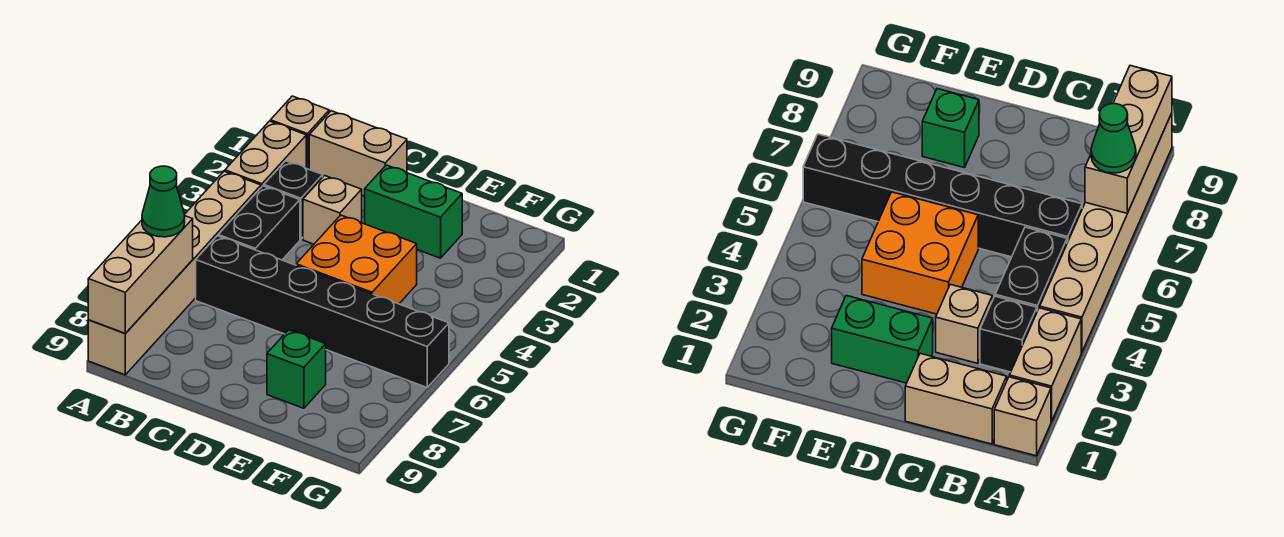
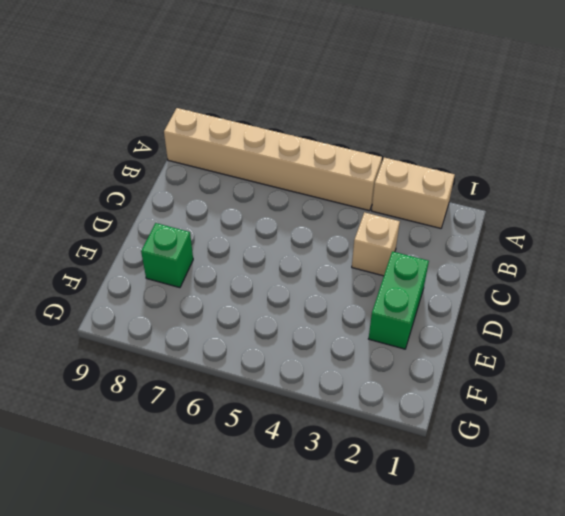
none -> tan brick A1 level 1
none -> tan brick B1:C1 level 1
none -> black brick B3 level 1

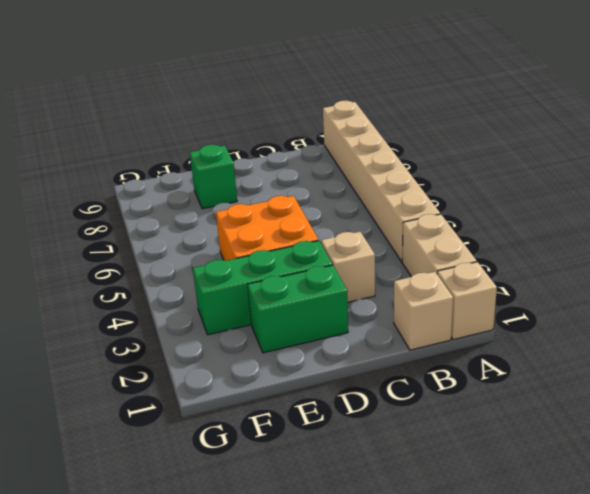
tan brick B1 level 1 -> tan brick B1:C1 level 1
green brick D3:F3 level 1 -> none
none -> black brick B3 level 1
none -> black brick B4:B5 level 1
none -> black brick B6:G6 level 1

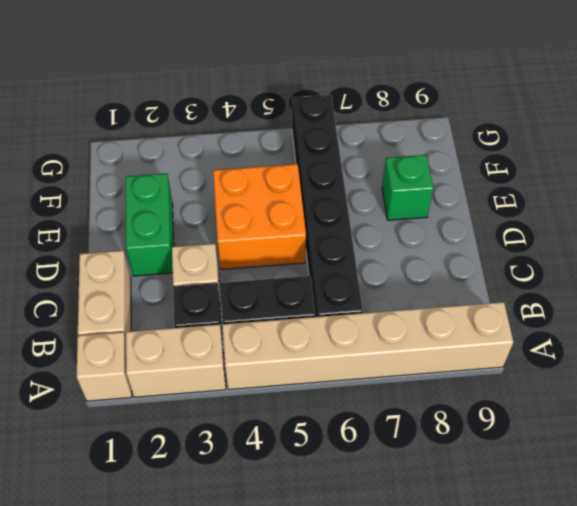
none -> tan brick A7:A9 level 2
none -> green cone A7 level 3

